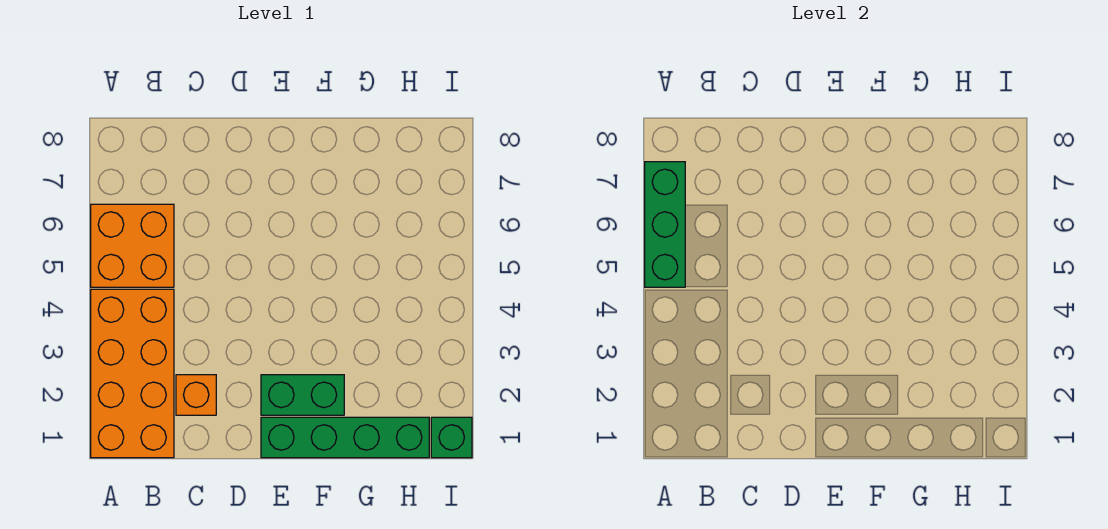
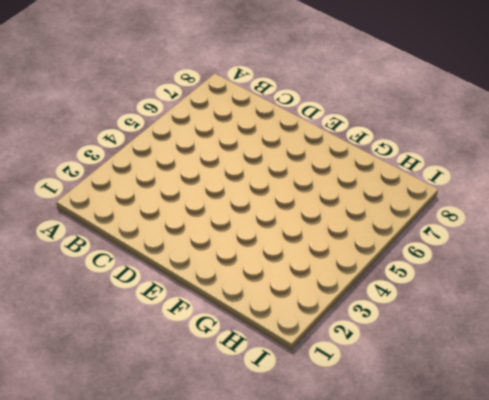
none -> orange brick A1:B4 level 1
none -> orange brick A5:B6 level 1

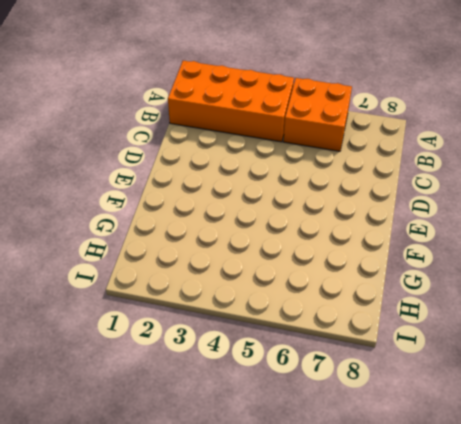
none -> orange brick C2 level 1
none -> green brick E1:H1 level 1

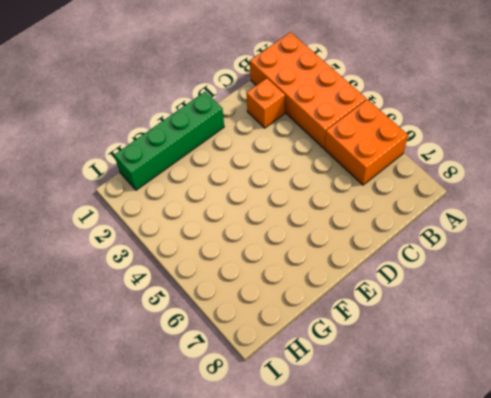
none -> green brick E2:F2 level 1
none -> green brick I1 level 1

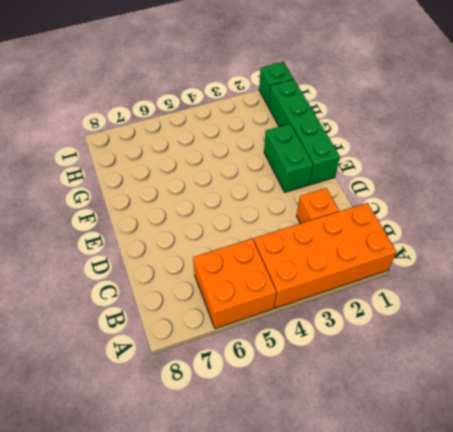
none -> green brick A5:A7 level 2

